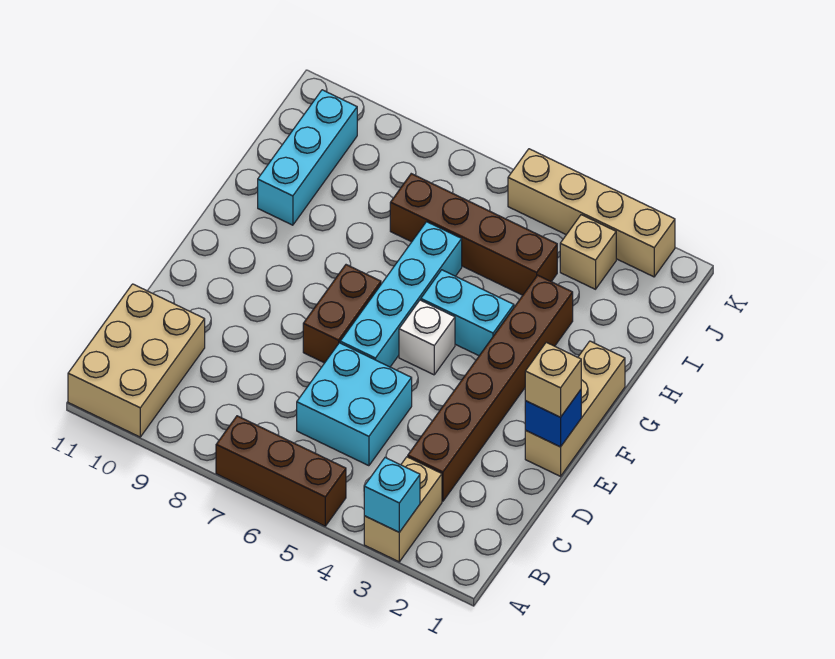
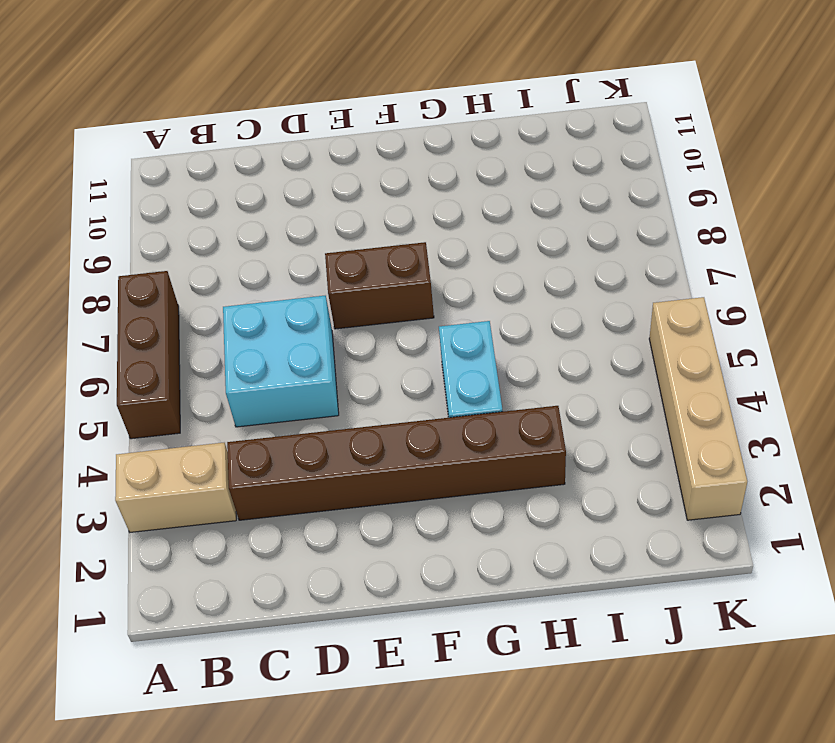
none -> tan brick A10:C11 level 1
none -> tan brick E1:G1 level 1
none -> cyan brick E6:H6 level 1

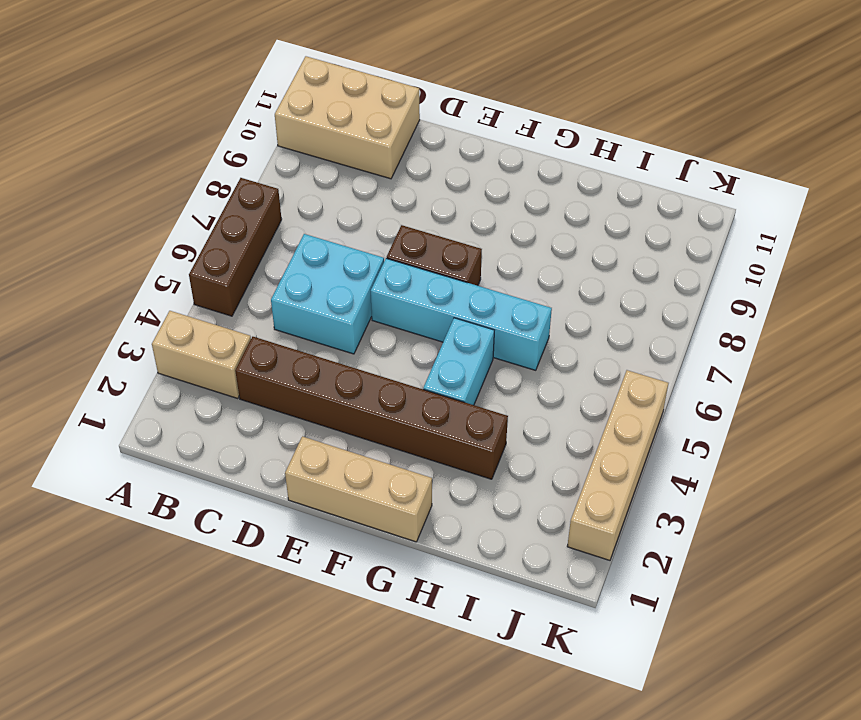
none -> white brick F5 level 1
none -> cyan brick H10:J10 level 1
none -> brown brick I4:I7 level 1

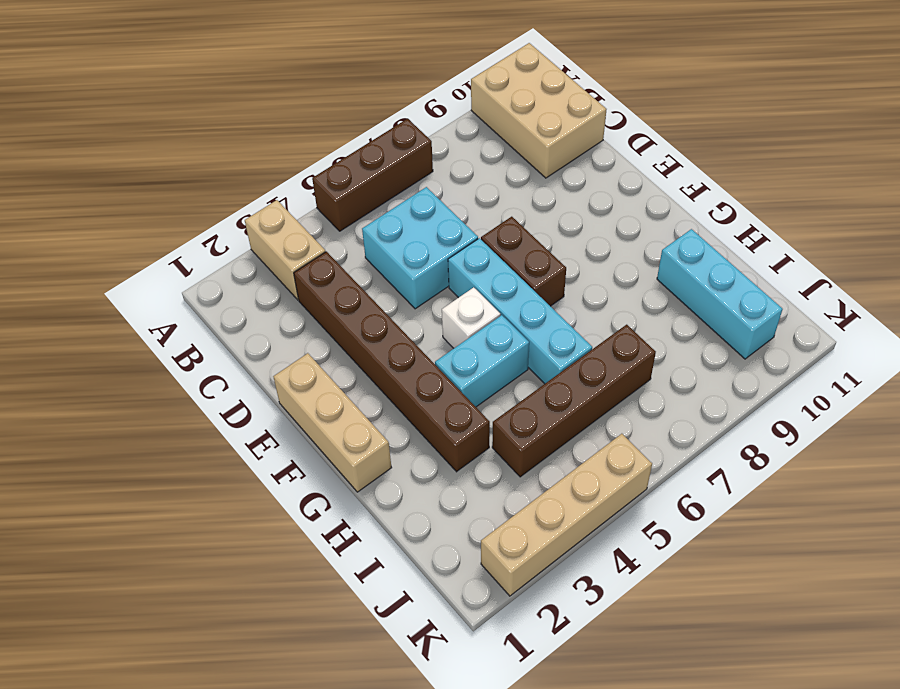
none -> tan brick J3 level 1
none -> cyan brick A3 level 2
none -> blue brick E1 level 2

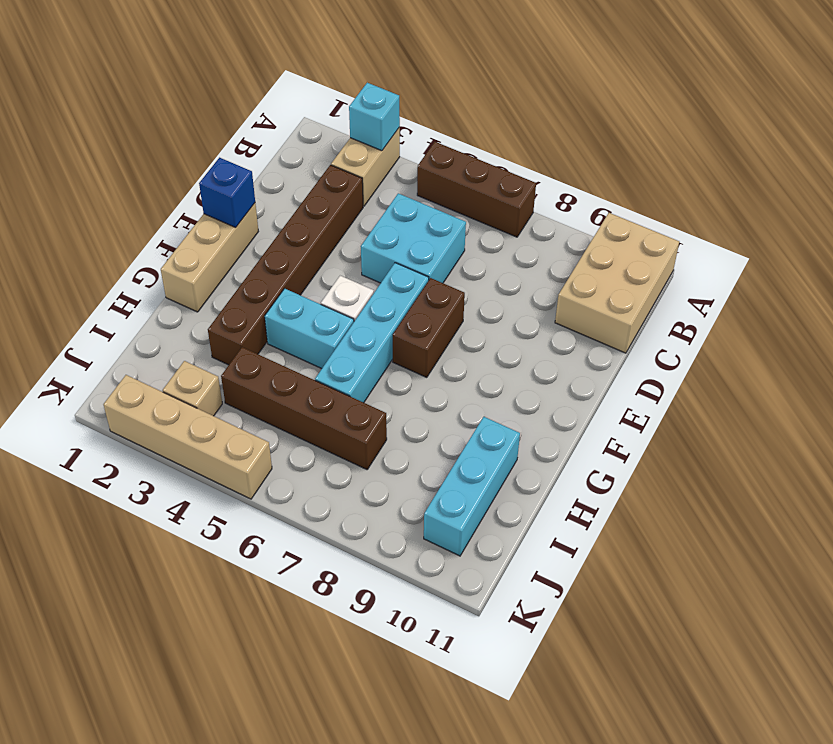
none -> tan brick E1 level 3

